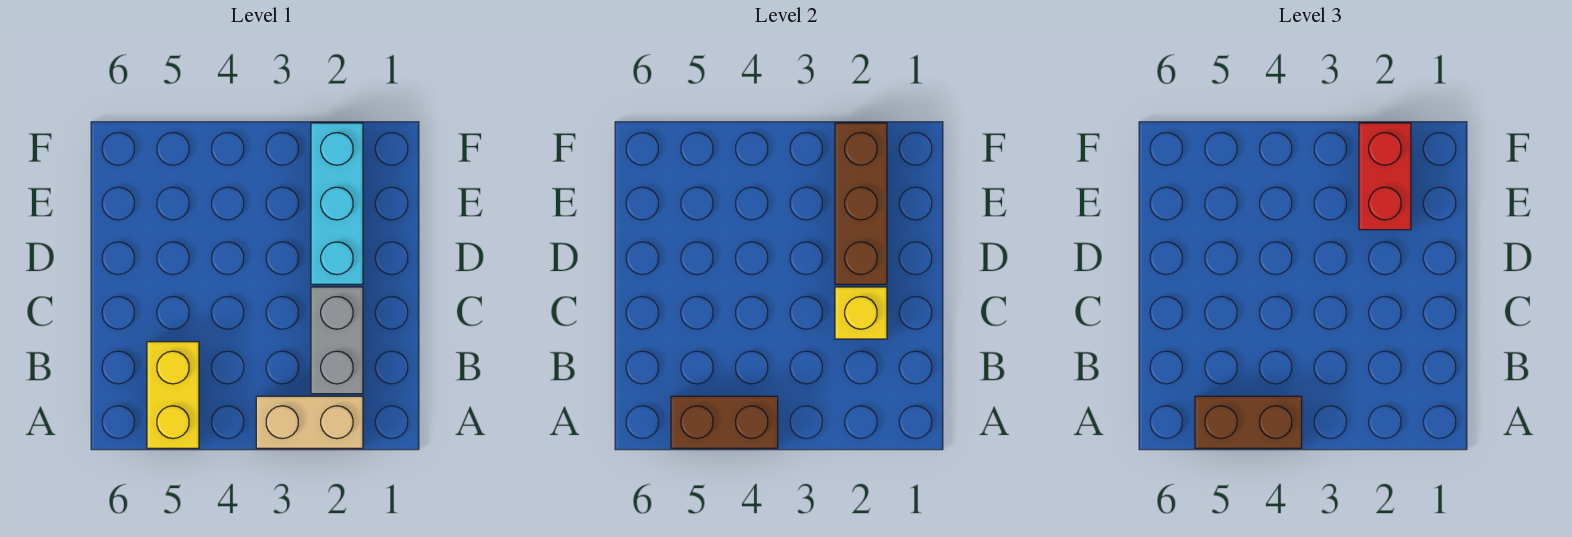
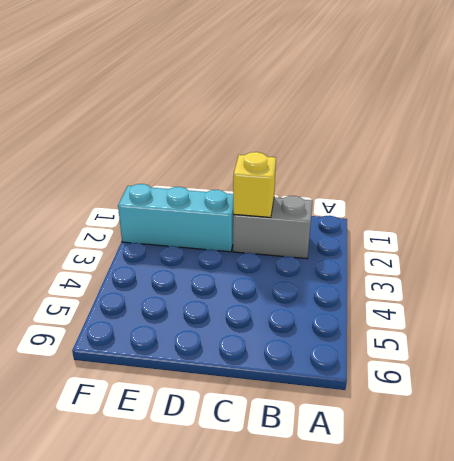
none -> tan brick A2:A3 level 1
none -> yellow brick A5:B5 level 1

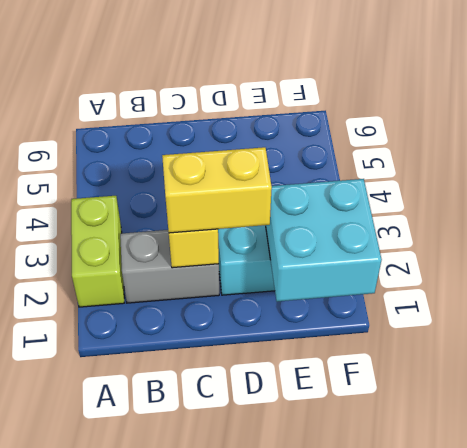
lime brick A2:A3 level 1 -> tan brick A2:A3 level 1
yellow brick C2:D2 level 3 -> yellow brick A5:B5 level 1
cyan brick E1:F2 level 2 -> brown brick D2:F2 level 2
none -> brown brick A4:A5 level 2
none -> brown brick A4:A5 level 3

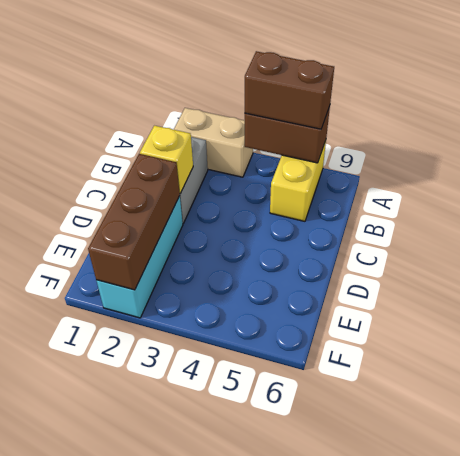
none -> red brick E2:F2 level 3

